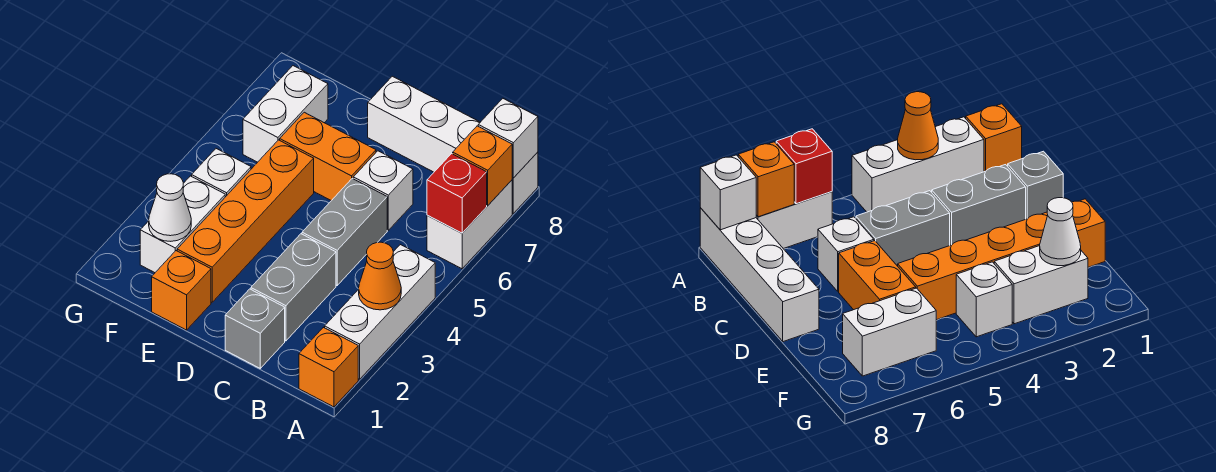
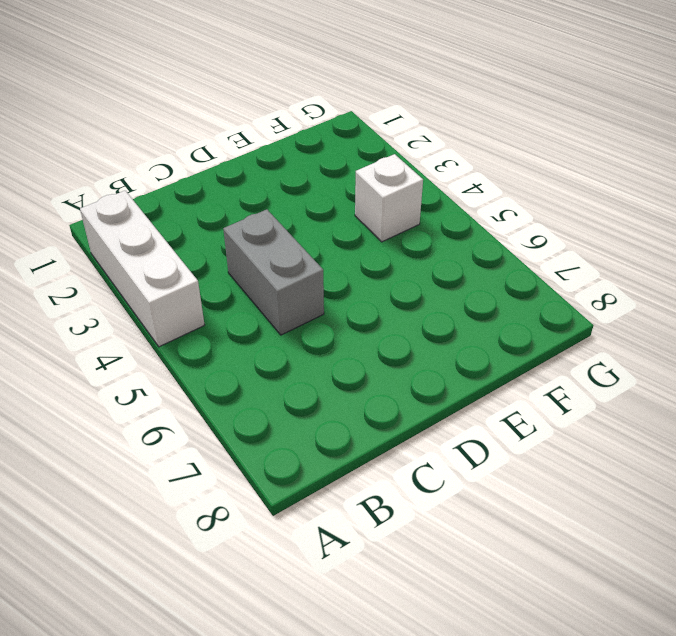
none -> orange brick A1 level 1
none -> white brick A6:A7 level 1
none -> white brick A8:D8 level 1

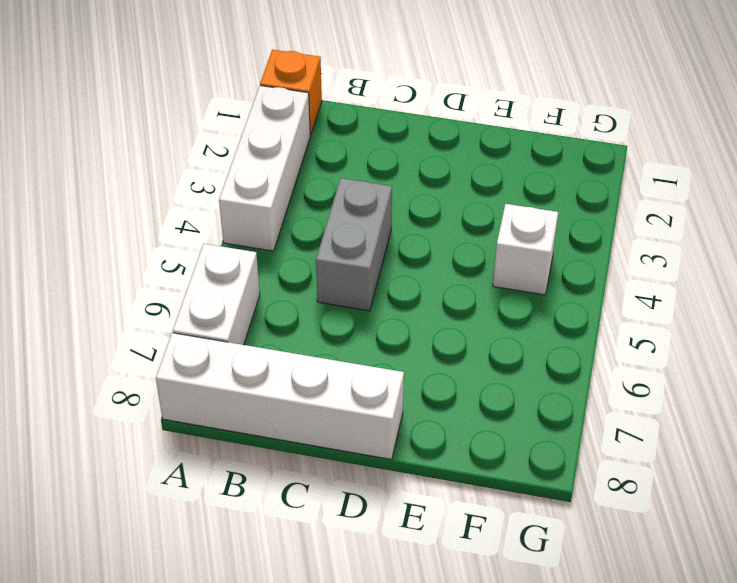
none -> grey brick C1 level 1
none -> grey brick C2:C3 level 1
none -> white brick C6 level 1

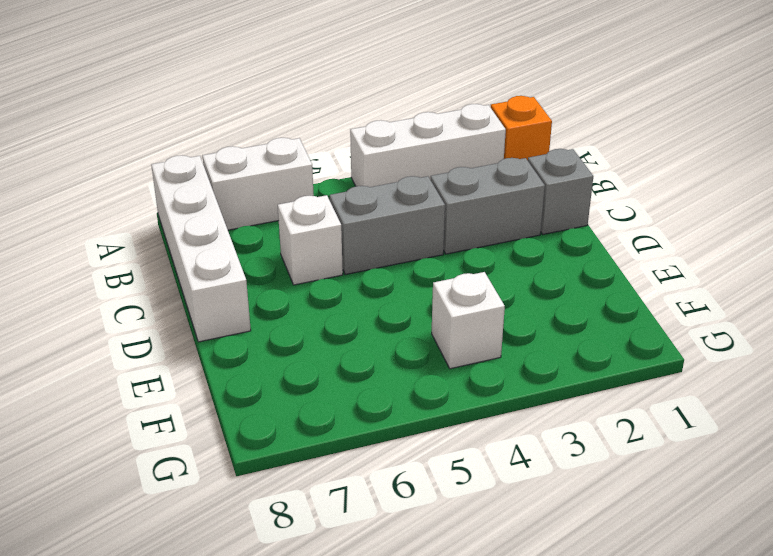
none -> orange brick D6:E6 level 1
none -> orange brick E1 level 1
none -> orange brick E2:E5 level 1

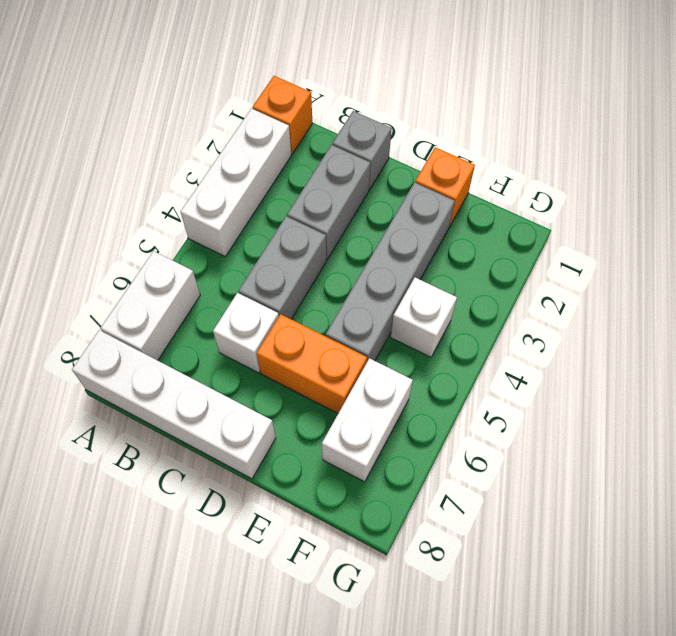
grey brick E2:E5 level 1 -> orange brick E2:E5 level 1
none -> white brick F2:F3 level 1
none -> orange cone A3 level 2
none -> red brick A6 level 2

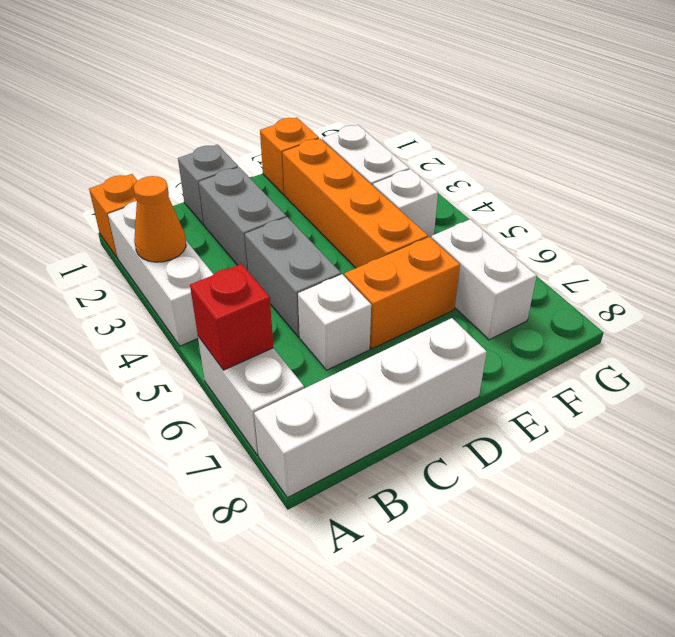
none -> orange brick A7 level 2
none -> white brick A8 level 2
none -> white cone F2 level 2

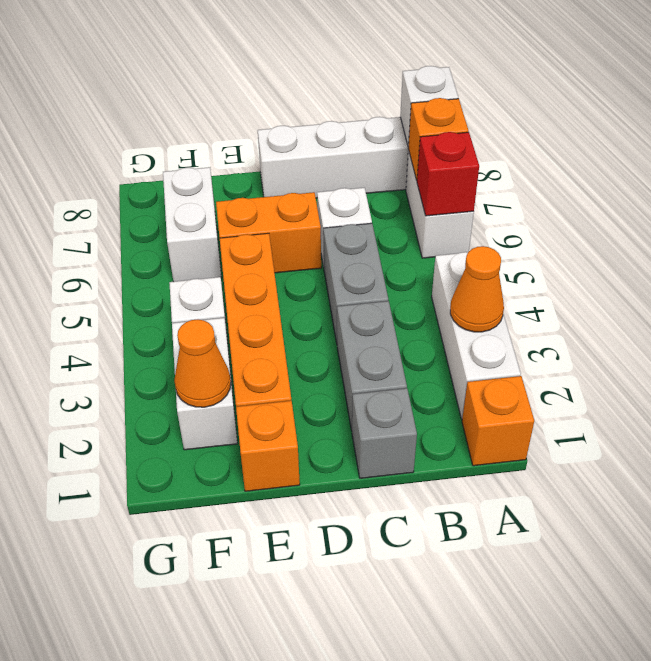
orange cone F2 level 2 -> white cone F2 level 2

